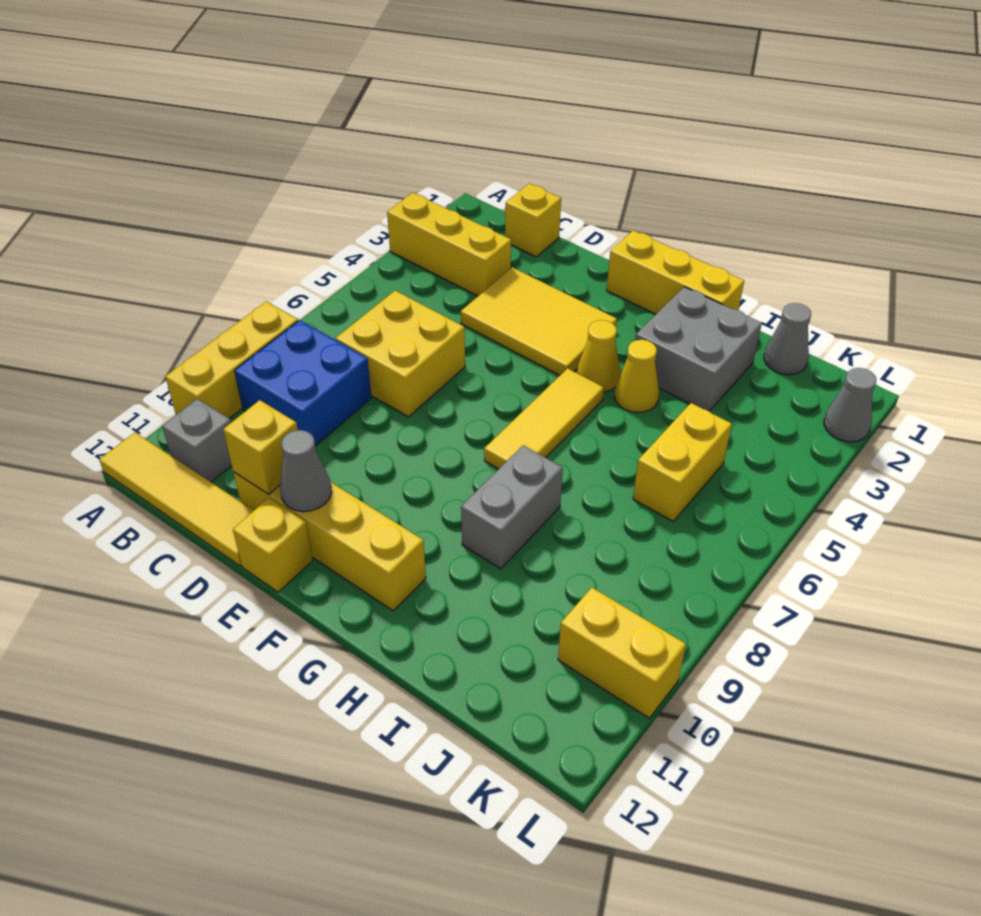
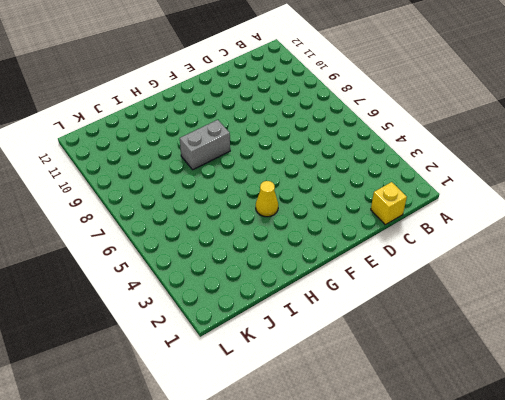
grey brick G8:H8 level 1 -> grey brick H8:H9 level 1
none -> yellow brick A3:C3 level 1
none -> yellow brick A8:A10 level 1
none -> yellow tile A12:D12 level 1

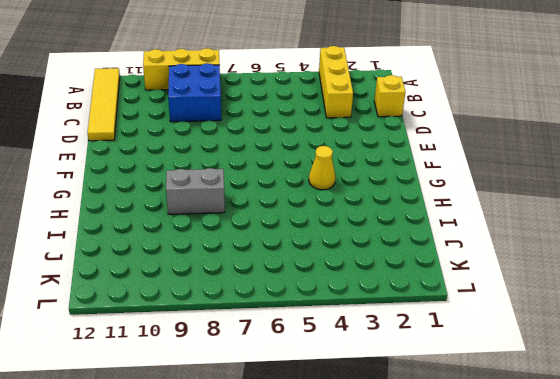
none -> grey brick B11 level 1
none -> yellow brick C6:D7 level 1
none -> yellow tile D3:F4 level 1

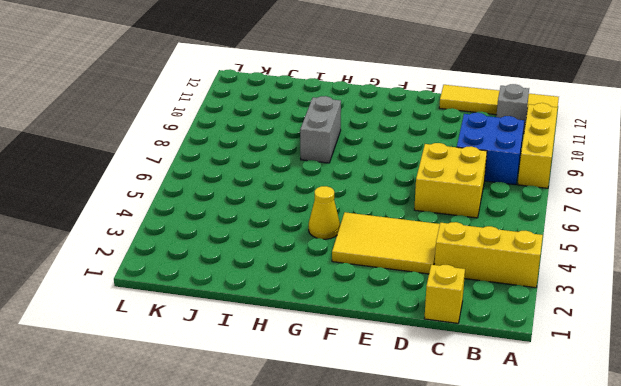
none -> yellow brick D11:G11 level 1
none -> yellow brick E12 level 1
none -> yellow brick F1:H1 level 1

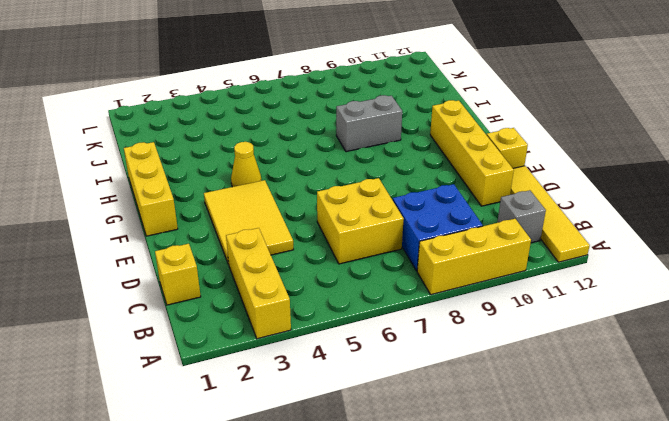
none -> yellow tile G5:G7 level 1
none -> grey brick H2:I3 level 1
none -> yellow cone H4 level 1

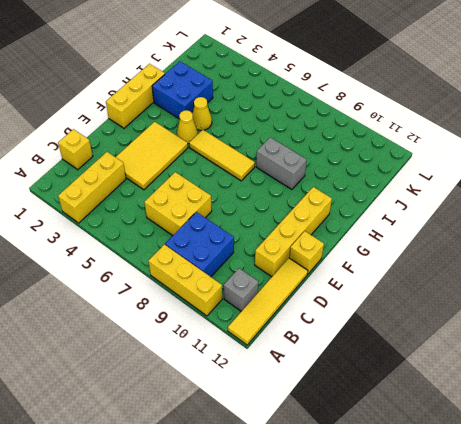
blue brick H2:I3 level 1 -> grey brick H2:I3 level 1
none -> grey cone J1 level 1
none -> yellow brick J5:J6 level 1
none -> yellow brick K10:L10 level 1

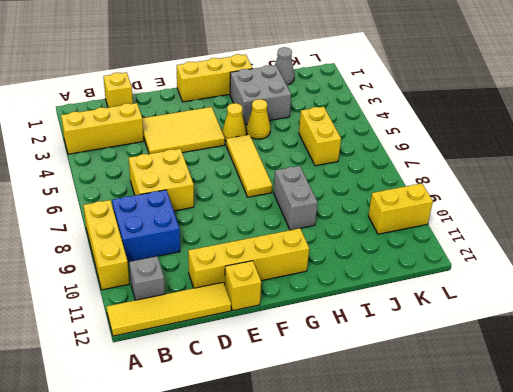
none -> grey cone L2 level 1
none -> yellow brick D11 level 2
none -> grey cone E11 level 2

